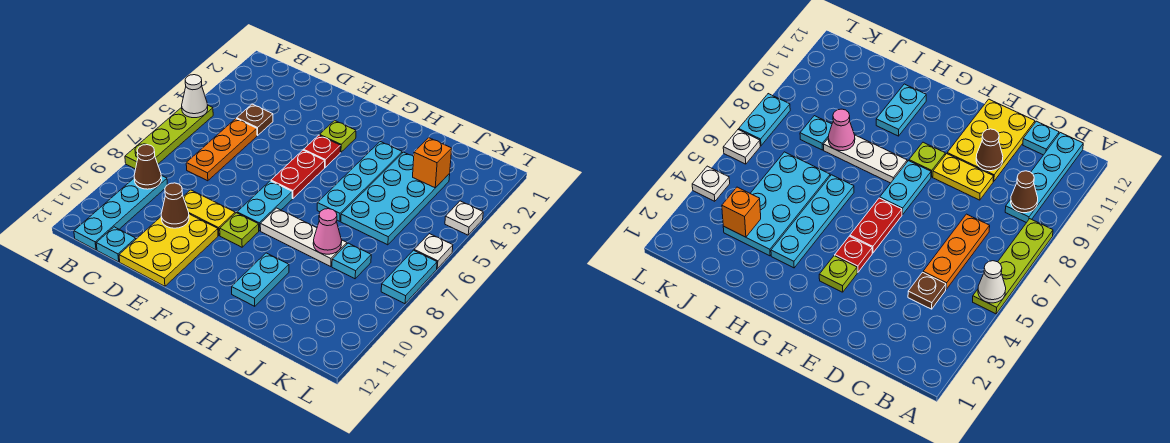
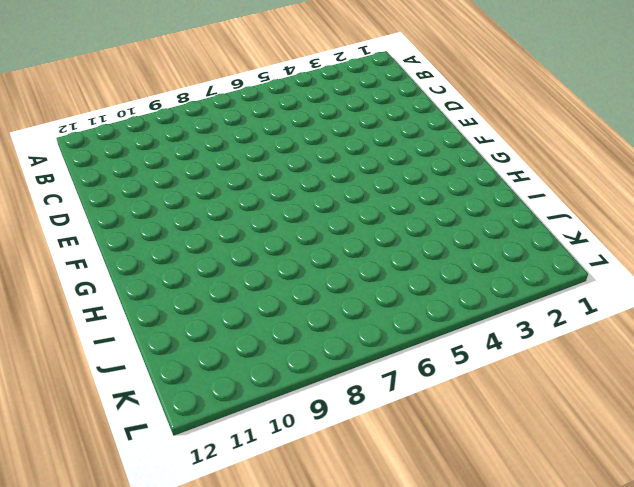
none -> lime plate A5:A8 level 1
none -> cyan plate B9:B12 level 1
none -> brown plate C4 level 1

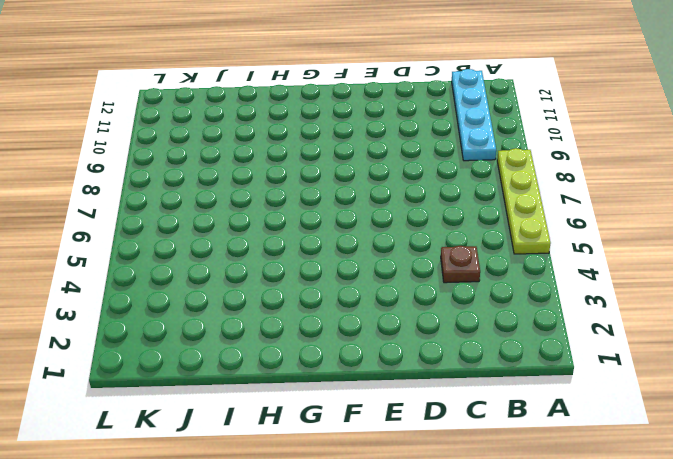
none -> orange plate C5:C7 level 1
none -> cyan plate C12 level 1
none -> yellow plate D9:E9 level 1

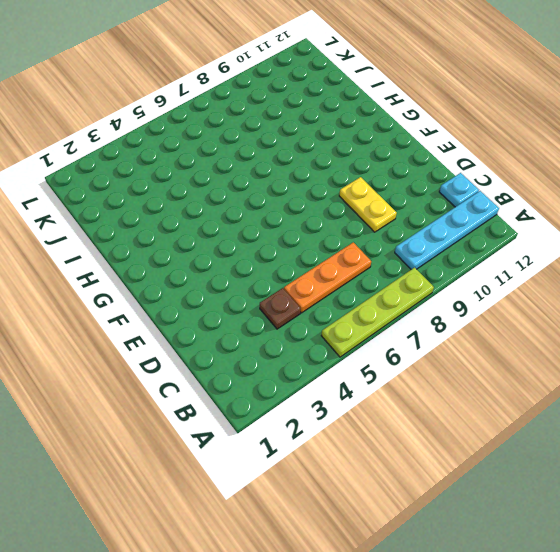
none -> yellow plate D10:E12 level 1
none -> lime plate F3 level 1
none -> red plate F4 level 1

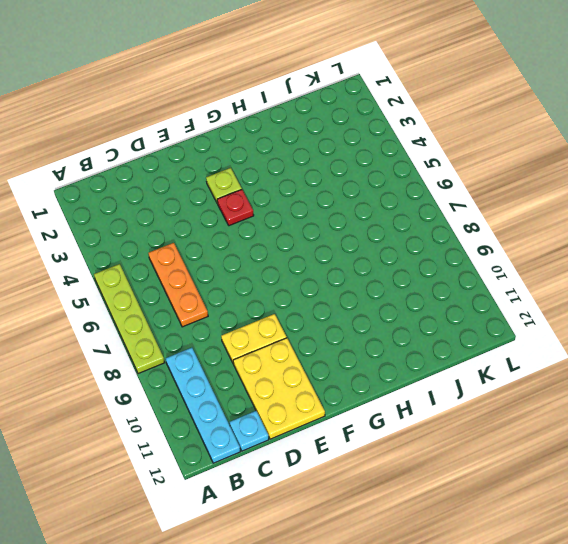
none -> brown plate C4 level 1
none -> red plate F5:F6 level 1
none -> cyan plate F7:F8 level 1

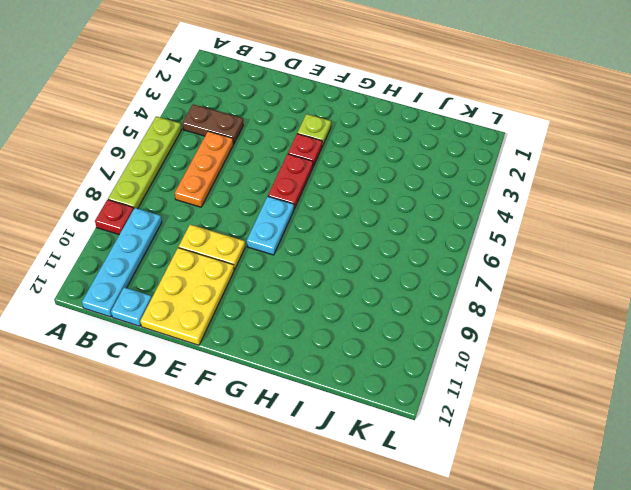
red plate A9 level 1 -> none
brown plate B4:C4 level 1 -> brown plate C4 level 1
none -> lime plate F9 level 1
none -> white plate G8:I8 level 1
none -> cyan plate H3:H6 level 1

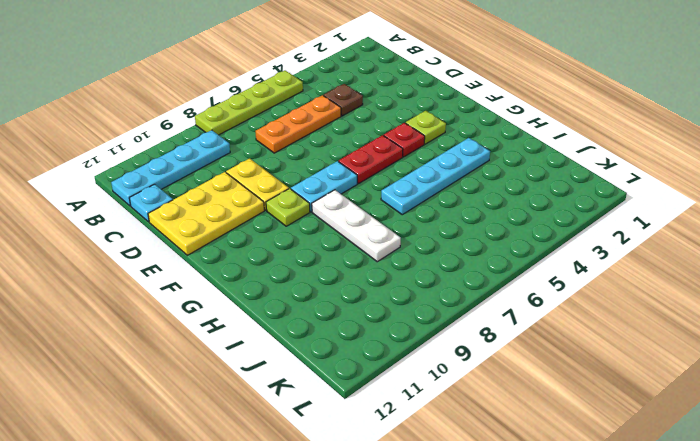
none -> cyan plate H10:H11 level 1
none -> cyan plate I3:J6 level 1
none -> cyan plate J8 level 1

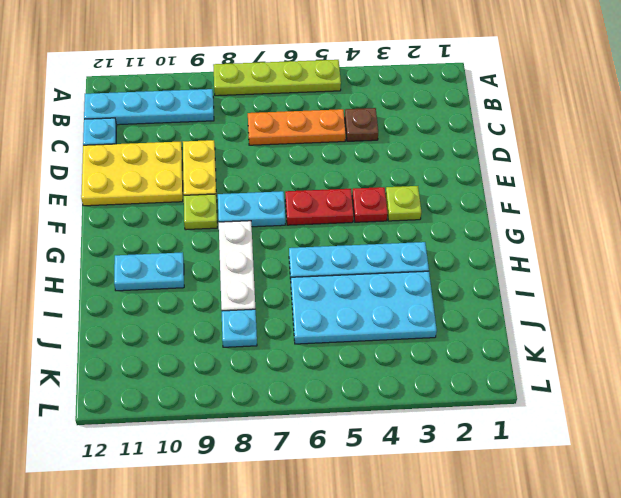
none -> white plate L4 level 1
none -> white plate L6 level 1
none -> cyan plate L7:L8 level 1

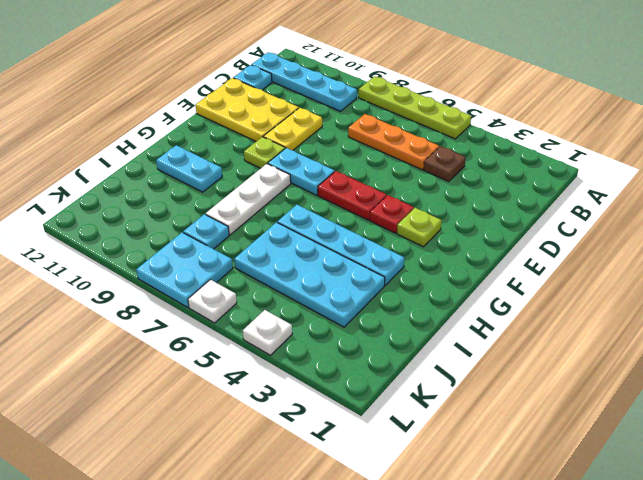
cyan plate K7:L8 level 1 -> cyan plate L7:L8 level 1
none -> white cone A5 level 2
none -> brown cone B9 level 2
none -> brown cone D10 level 2

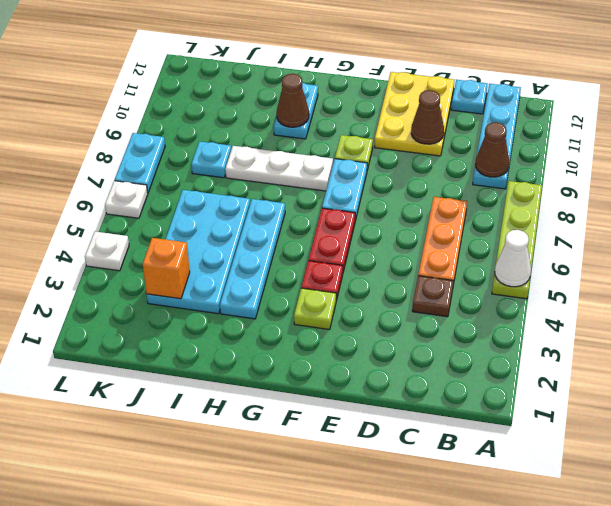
brown cone H10 level 2 -> none
none -> yellow plate D9:E9 level 1
none -> pink cone I8 level 2

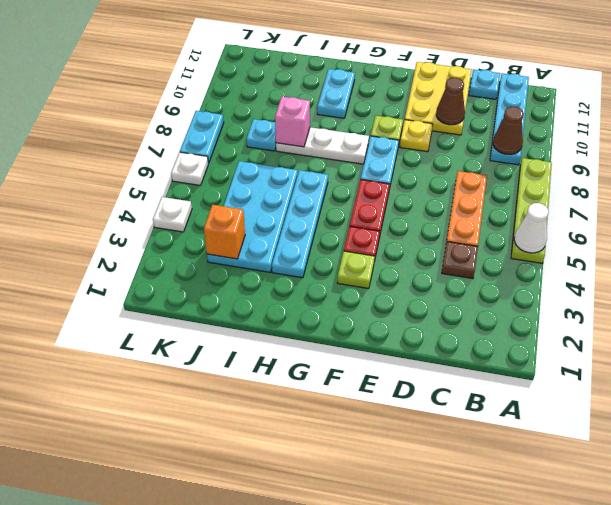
yellow plate E9 level 1 -> yellow plate D9:E9 level 1
pink brick I8 level 2 -> pink cone I8 level 2

